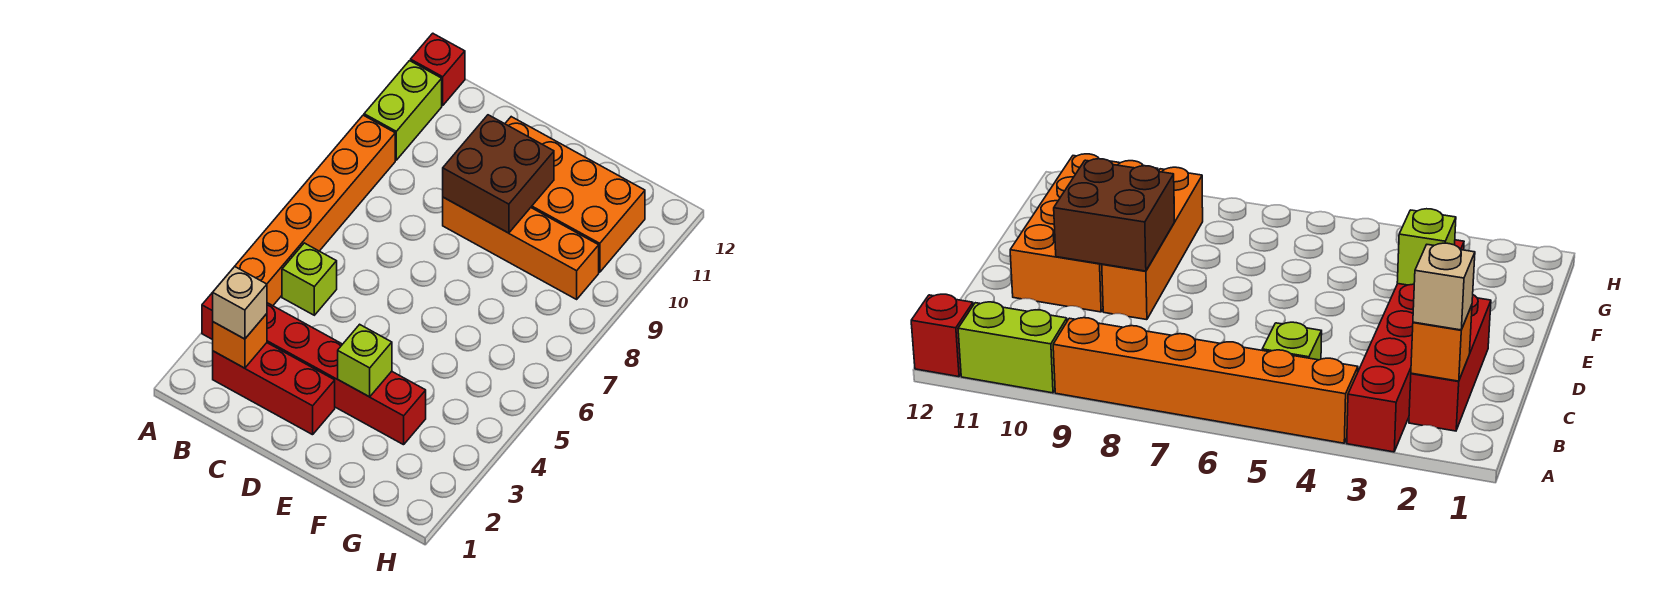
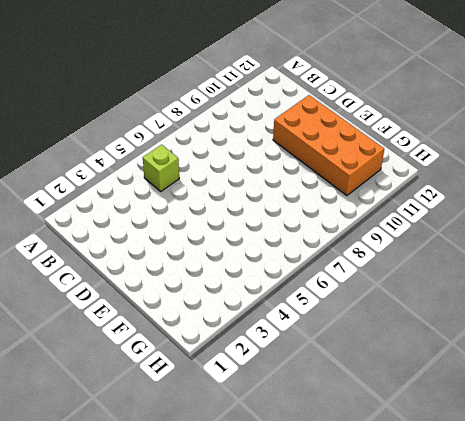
none -> red brick A3:F3 level 1
none -> orange brick A4:A9 level 1
none -> lime brick A10:A11 level 1

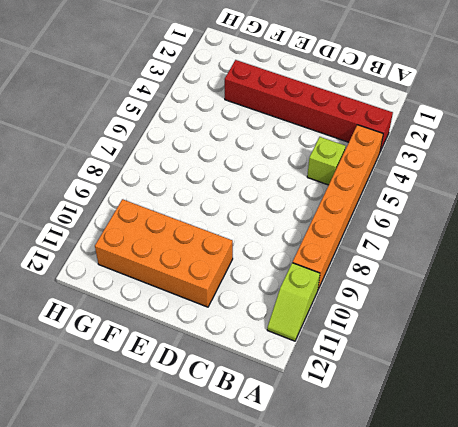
lime slope A10:A11 level 1 top 10 -> lime brick A10:A11 level 1
none -> red brick A12 level 1
none -> red brick B2:D2 level 1
none -> orange brick D9:G9 level 1

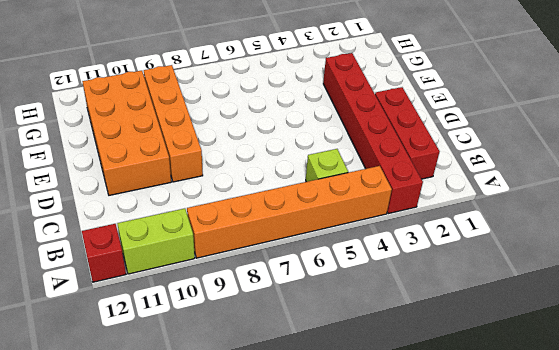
none -> orange brick B2 level 2
none -> brown brick D9:E10 level 2
none -> lime brick E3 level 2

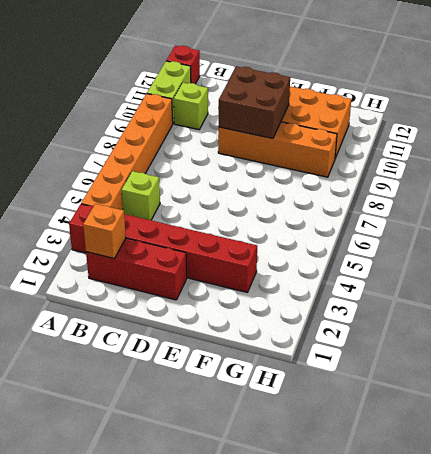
lime brick B10 level 1 -> lime brick E3 level 2
none -> tan brick B2 level 3

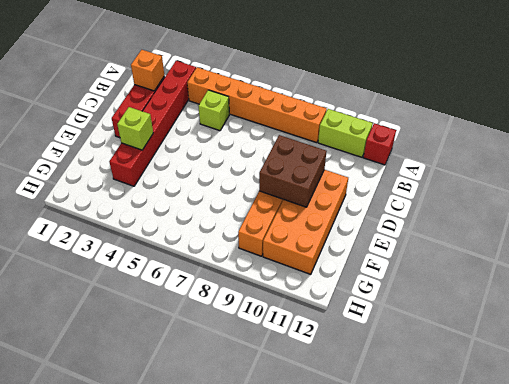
none -> tan brick B2 level 3

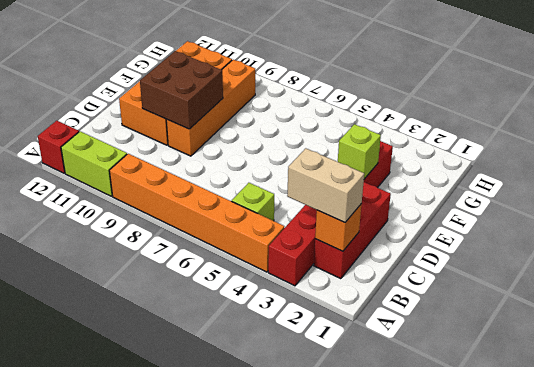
tan brick B2:B3 level 3 -> tan brick B2 level 3

